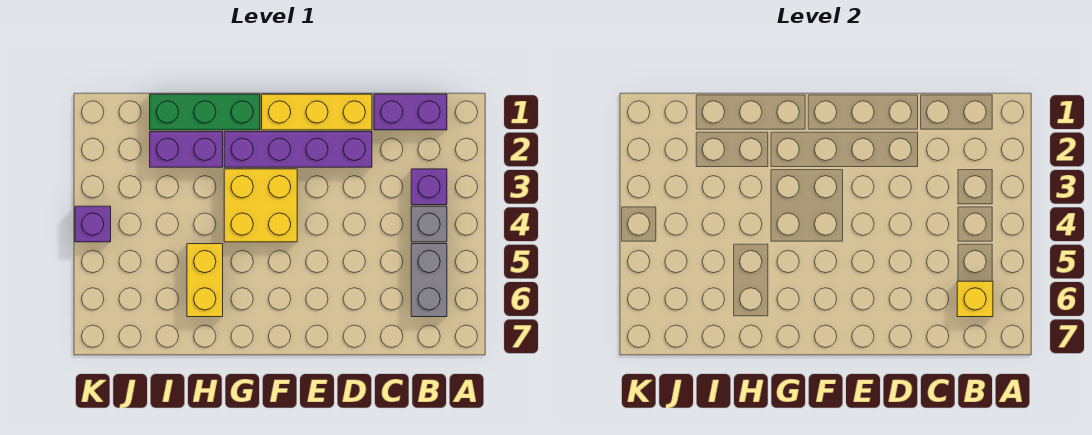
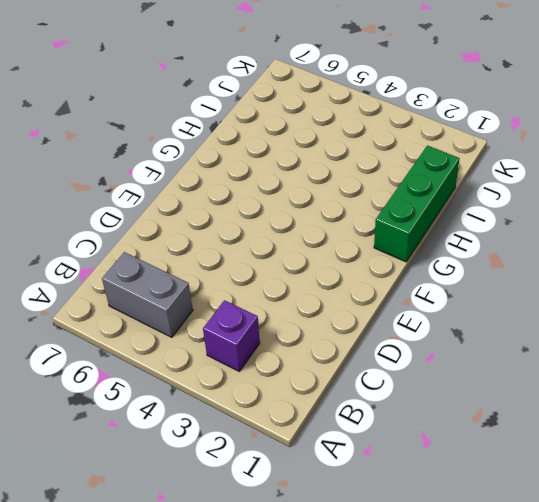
none -> purple brick B1:C1 level 1
none -> grey brick B4 level 1
none -> yellow brick D1:F1 level 1

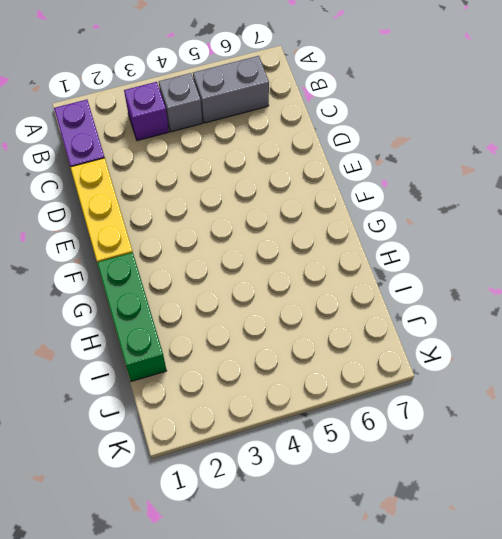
none -> purple brick D2:G2 level 1
none -> yellow brick F3:G4 level 1
none -> purple brick H2:I2 level 1

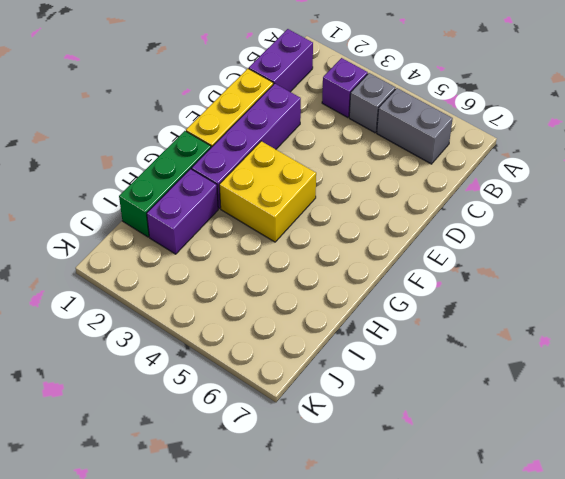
none -> yellow brick H5:H6 level 1
none -> purple brick K4 level 1
none -> yellow brick B6 level 2

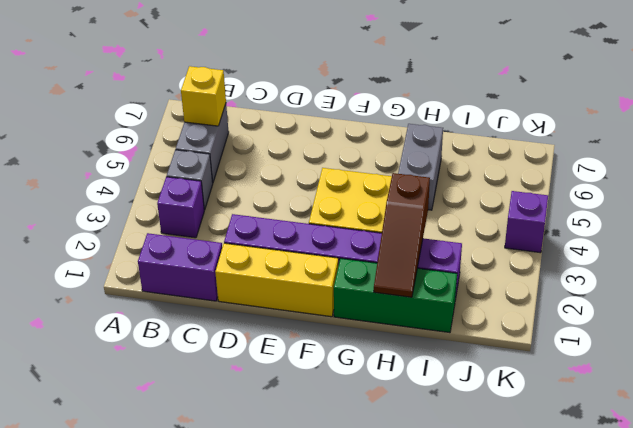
brown slope H1:H3 level 2 top 3 -> none
grey brick H5:H6 level 1 -> yellow brick H5:H6 level 1

